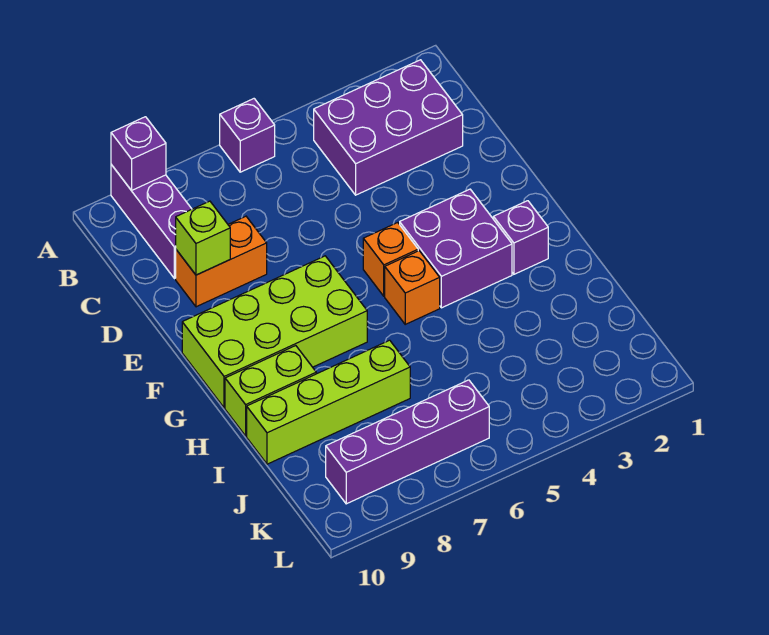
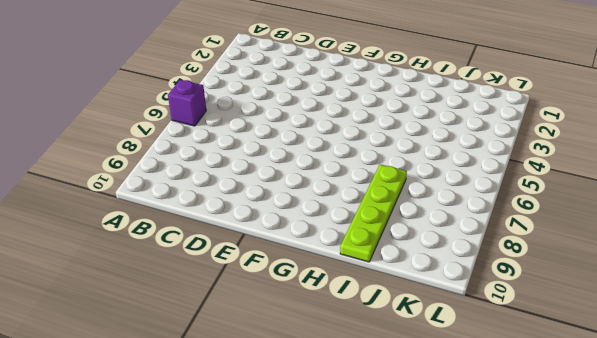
lime plate I7:I10 level 1 -> lime brick I7:I10 level 1
none -> purple brick A9:C9 level 1
none -> purple brick B2:C4 level 1
none -> orange brick D8:D9 level 1

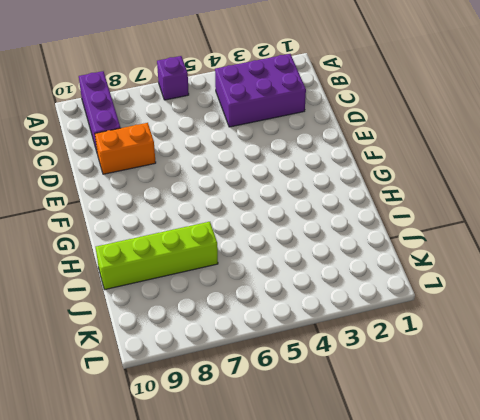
none -> purple brick F3:G4 level 1
none -> orange brick F5 level 1
none -> lime brick F7:G10 level 1

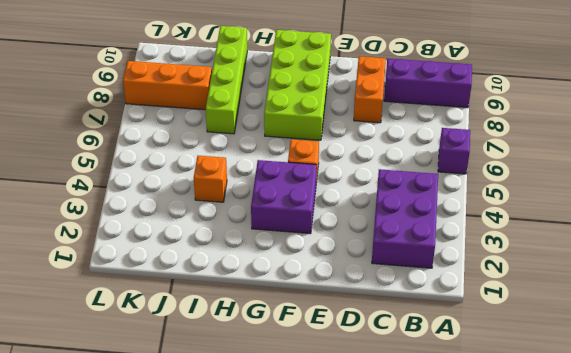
orange brick I4 level 1 -> orange brick G5 level 1
orange brick J8:L8 level 1 -> purple brick K6:K9 level 1
none -> purple brick G2 level 1
none -> lime brick H9:H10 level 1
none -> purple brick A9 level 2

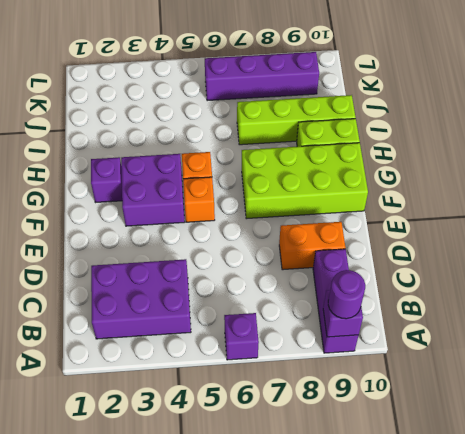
purple round brick A9 level 3 -> none
none -> lime brick D9 level 2

